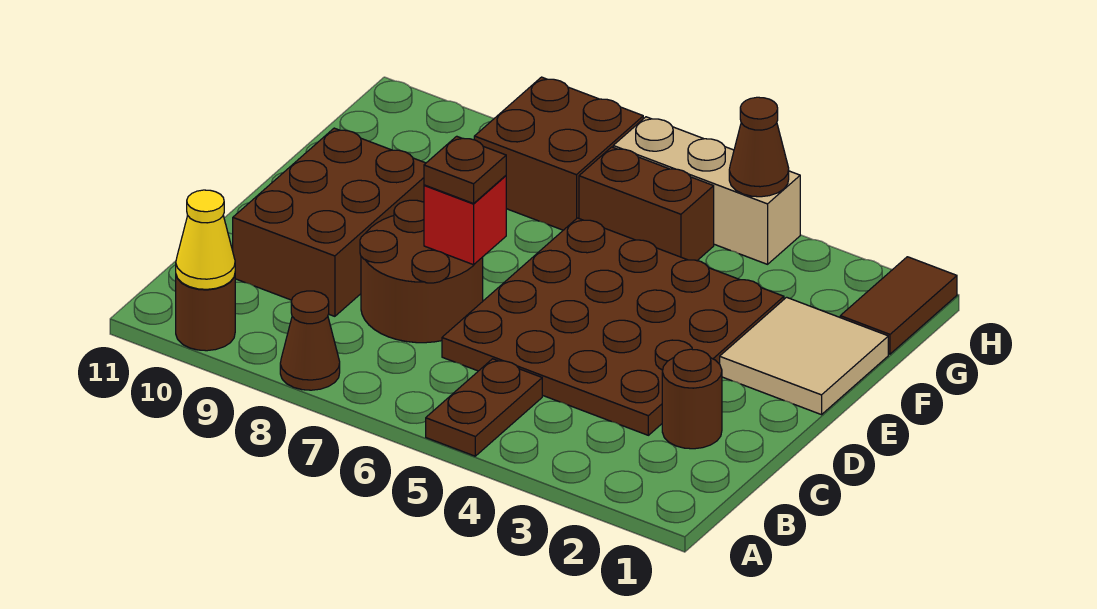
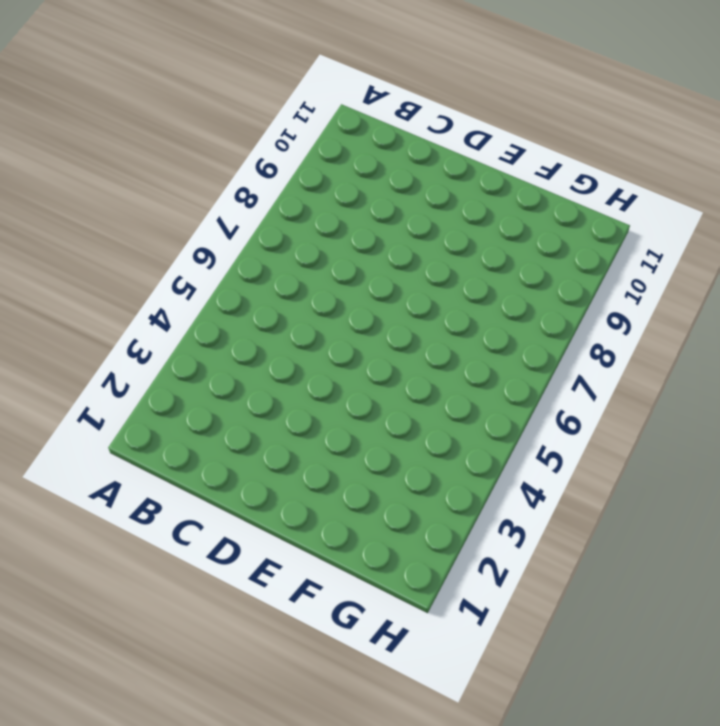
none -> brown plate A5:B5 level 1
none -> brown cone A8 level 1
none -> brown round brick A10 level 1

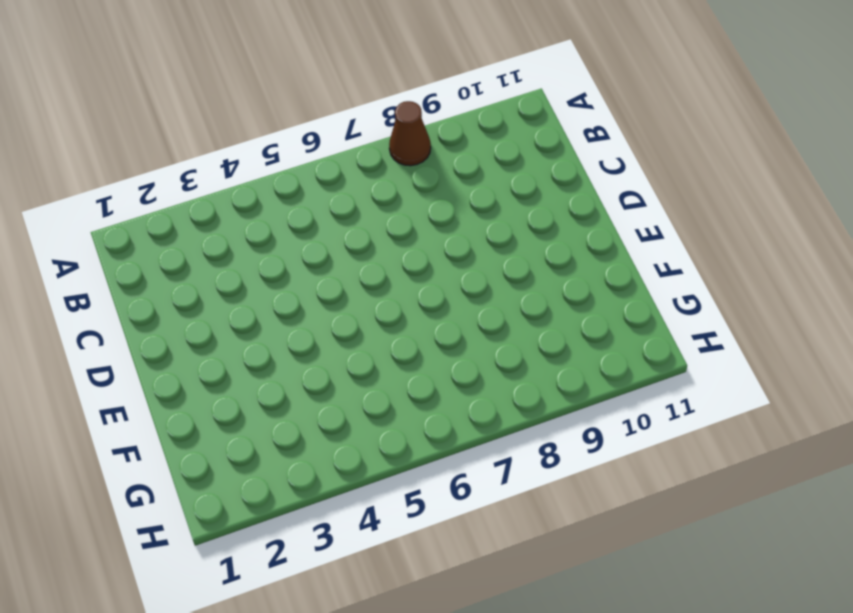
none -> brown plate A5:B5 level 1
none -> brown round brick A10 level 1
none -> brown round brick C2 level 1

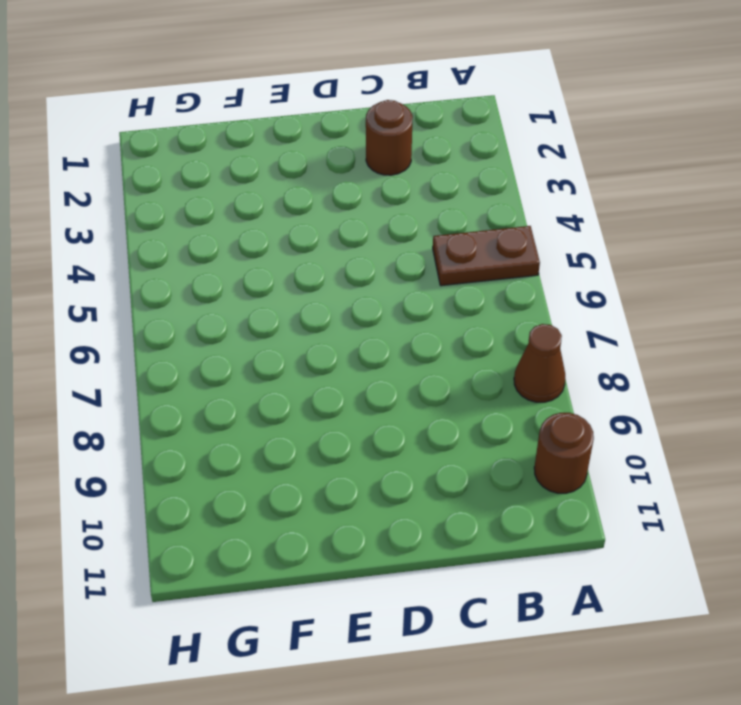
none -> brown plate C3:F6 level 1
none -> brown round brick C7:D8 level 1
none -> brown brick C9:E10 level 1

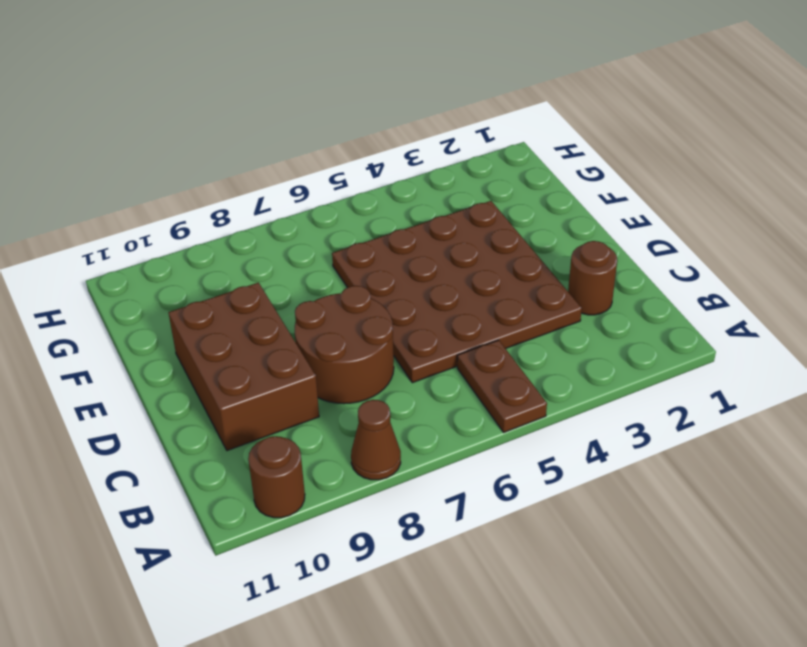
none -> tan tile E1:F2 level 1
none -> brown tile G1:H1 level 1
none -> brown brick G5:G6 level 1

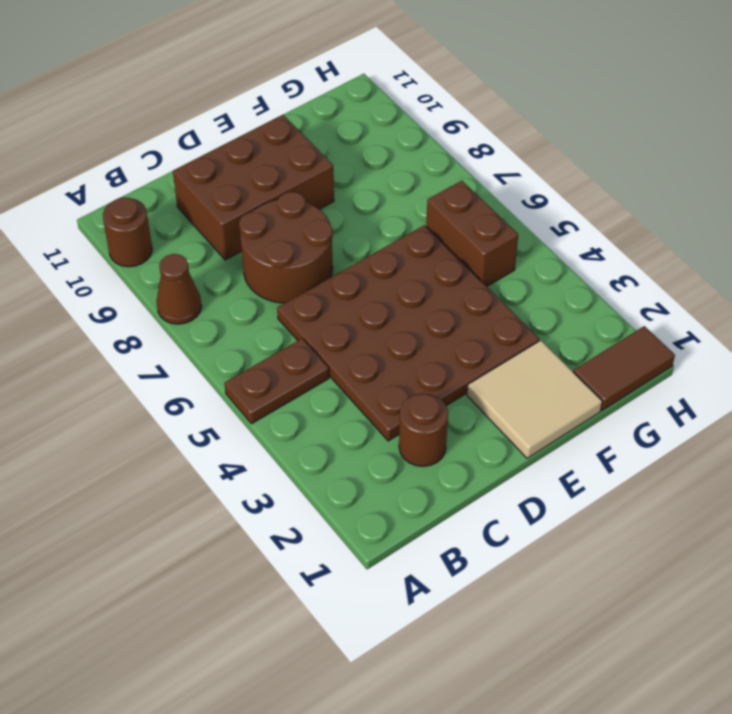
none -> brown brick G7:H8 level 1
none -> tan brick H4:H6 level 1
none -> yellow cone A10 level 2

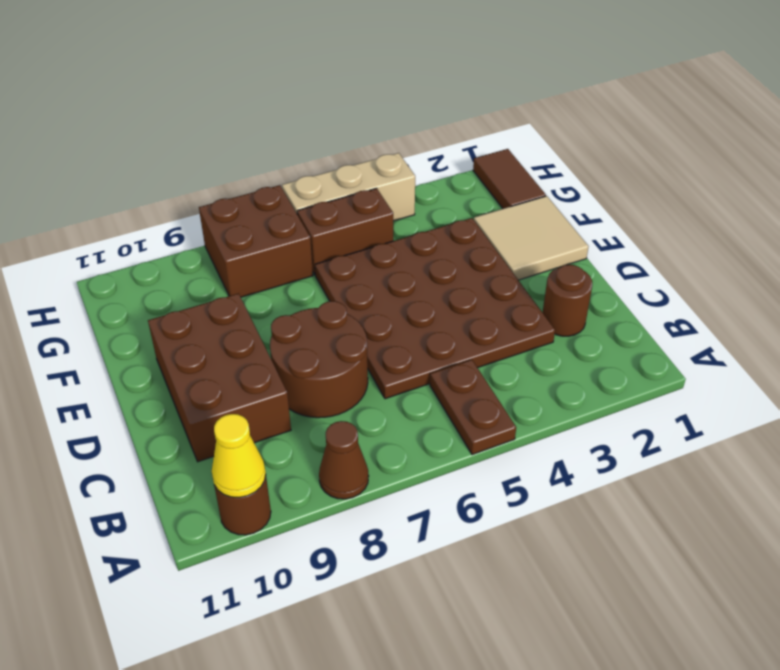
none -> red brick D7 level 2
none -> brown cone H4 level 2
none -> brown plate D7 level 3

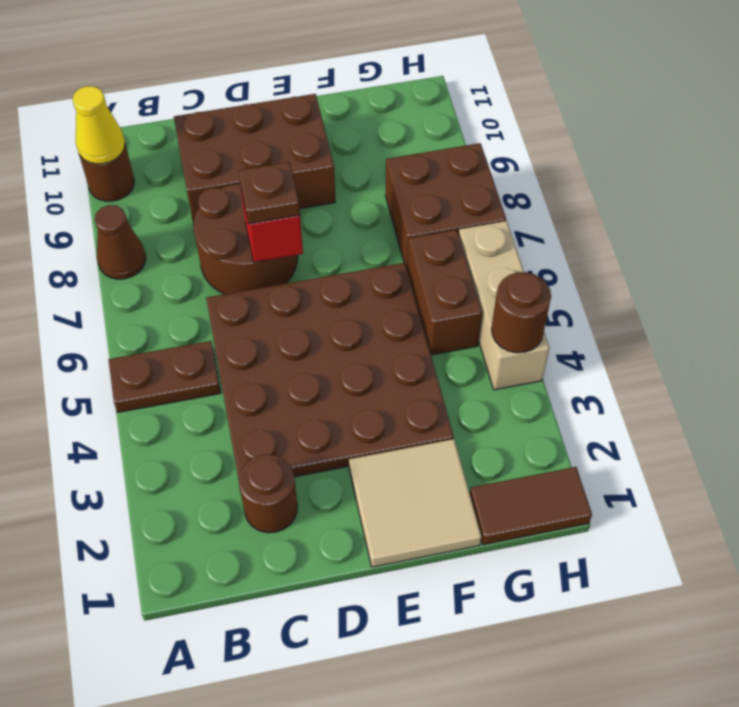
brown round brick H4 level 2 -> brown cone H4 level 2

